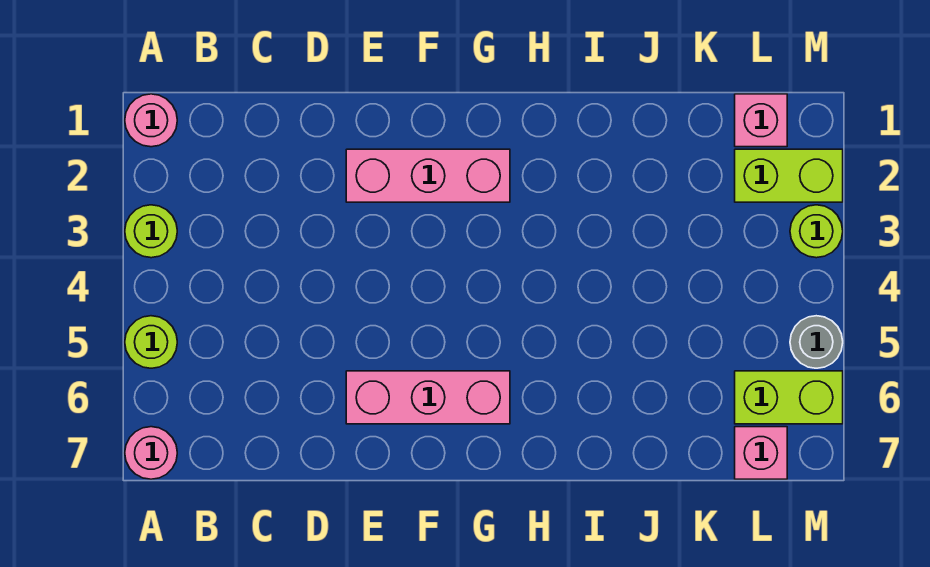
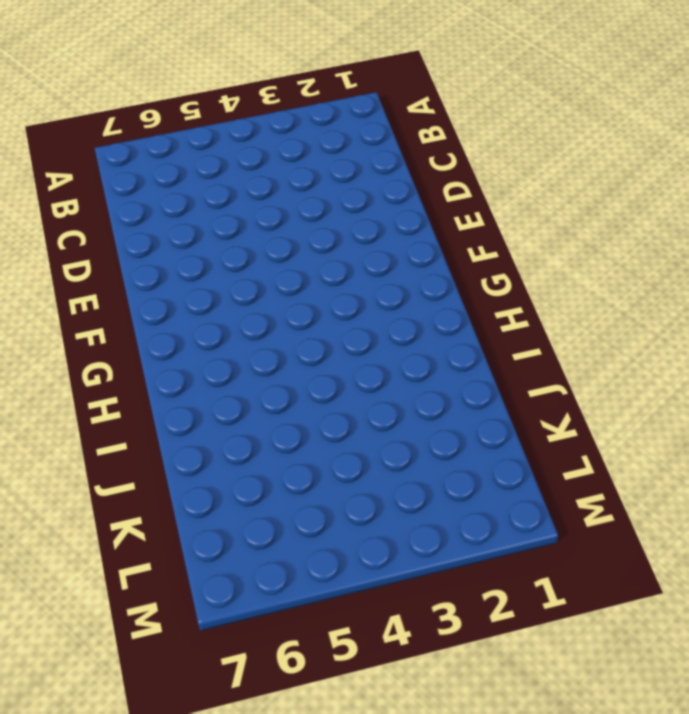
none -> pink round brick A1 level 1
none -> lime round brick A3 level 1
none -> lime round brick A5 level 1

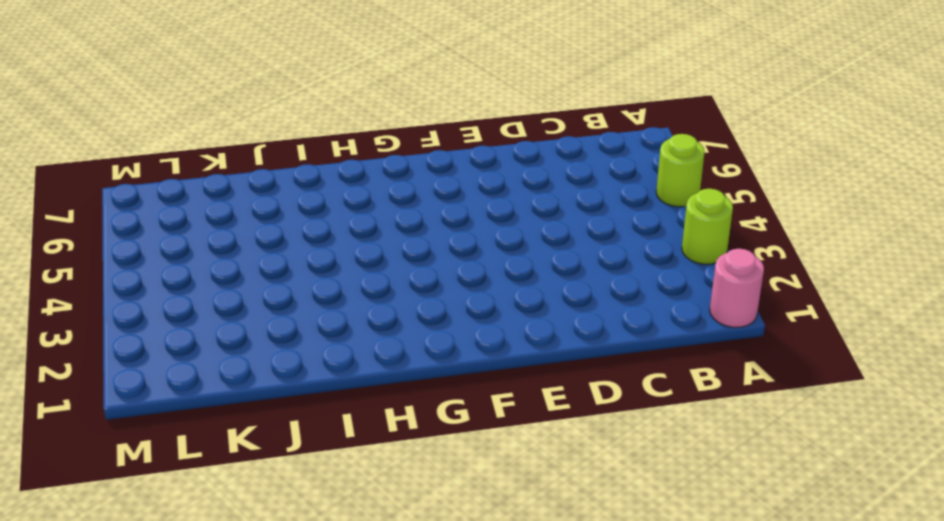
none -> pink round brick A7 level 1
none -> pink brick E2:G2 level 1
none -> pink brick E6:G6 level 1

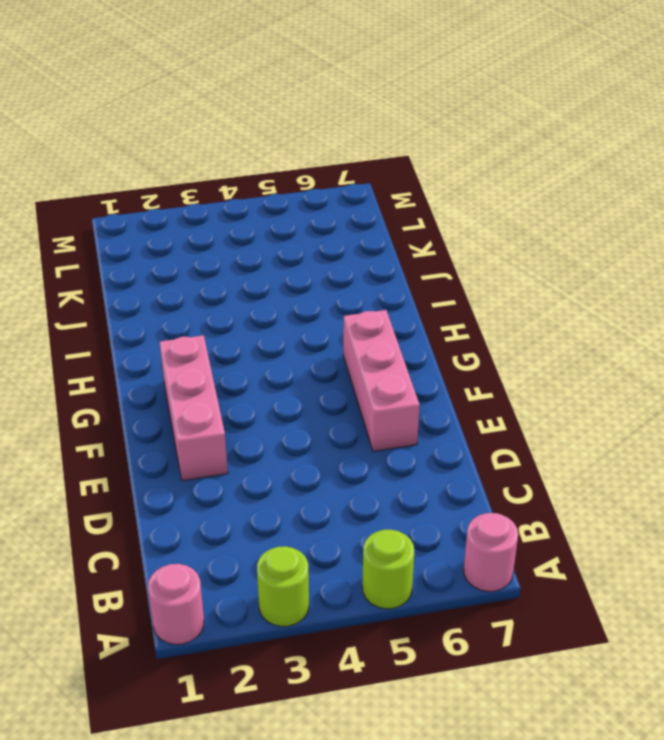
none -> pink brick L1 level 1
none -> lime brick L2:M2 level 1
none -> lime brick L6:M6 level 1

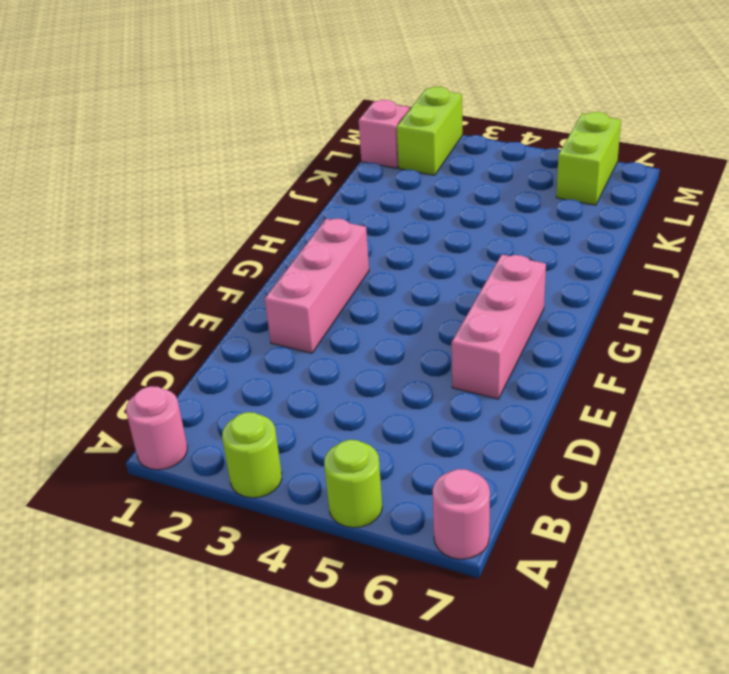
none -> pink brick L7 level 1
none -> lime round brick M3 level 1
none -> grey round brick M5 level 1

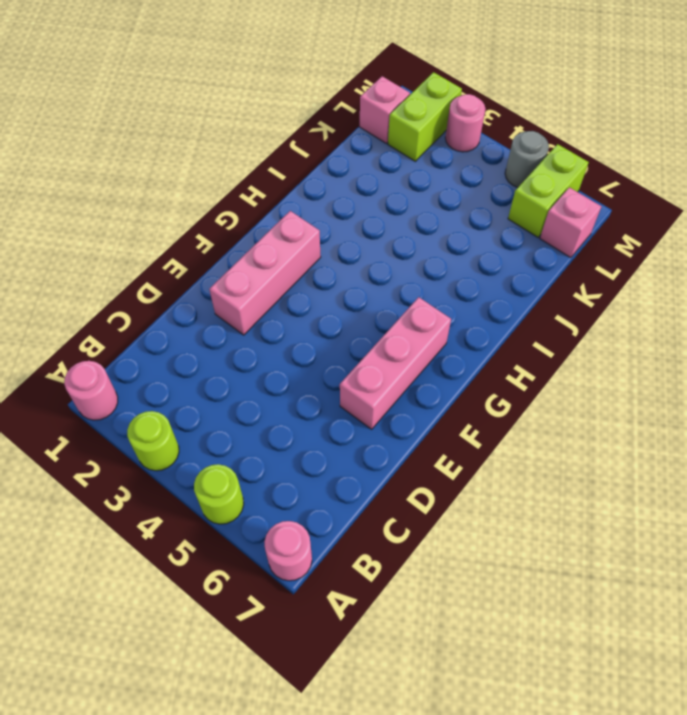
pink round brick M3 level 1 -> lime round brick M3 level 1

